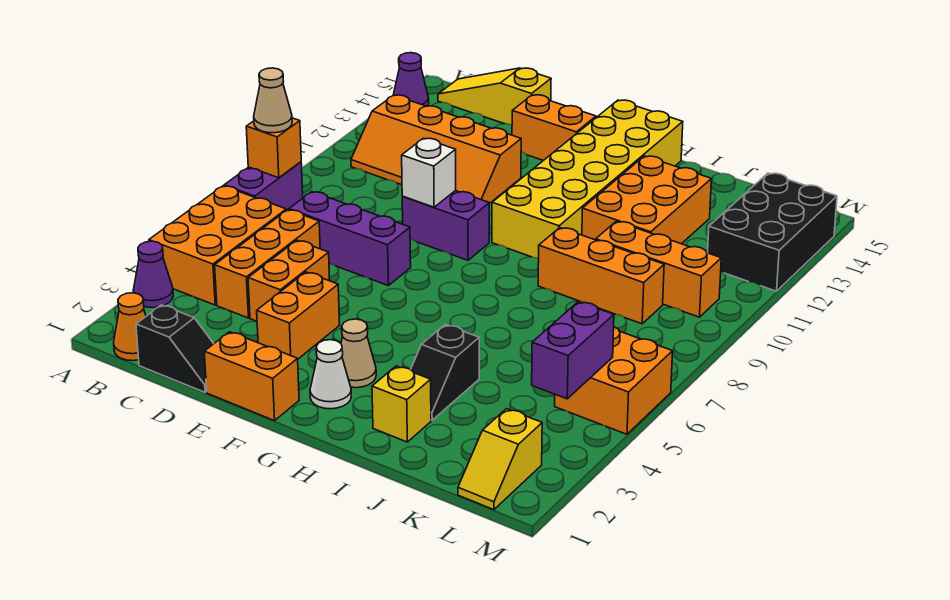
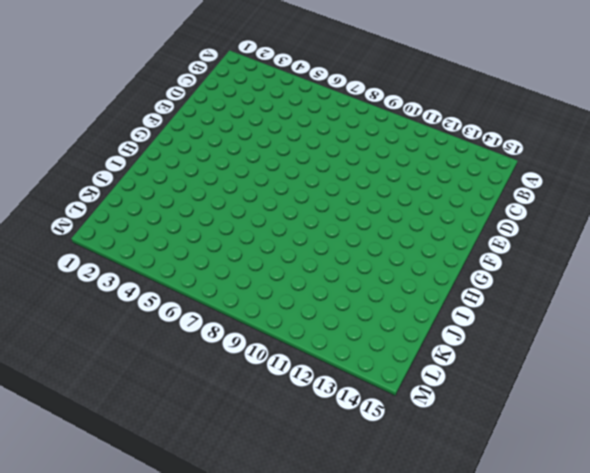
none -> purple cone A3 level 1
none -> orange brick A4:B6 level 1
none -> purple brick A7:A8 level 1
none -> purple cone A14 level 1

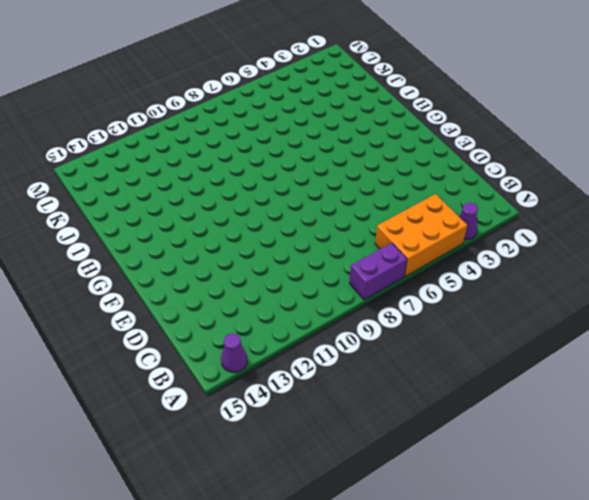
none -> orange cone B1 level 1
none -> orange slope B11:E12 level 1 top 12
none -> yellow slope B15:D15 level 1 top D
none -> black slope C1:D1 level 1 top C

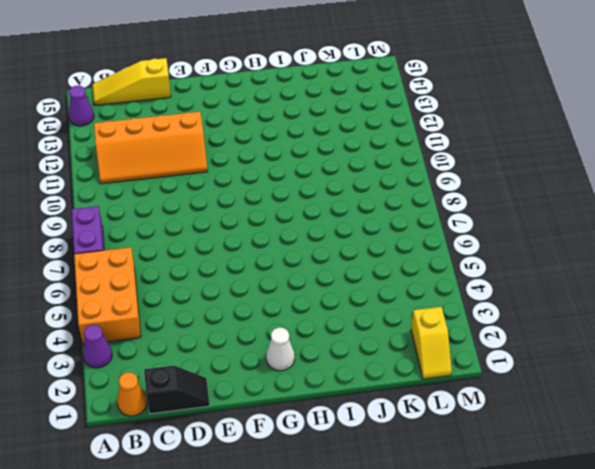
none -> orange brick C4:C6 level 1
none -> purple brick C7:E7 level 1
none -> orange brick D4:D5 level 1
none -> orange brick E1:F1 level 1

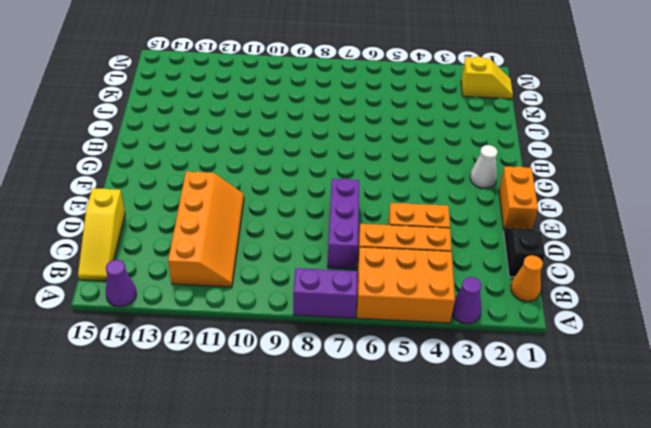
none -> orange brick E3:E4 level 1
none -> purple brick E9:F9 level 1
none -> orange brick E14:F14 level 1
none -> tan cone G3 level 1

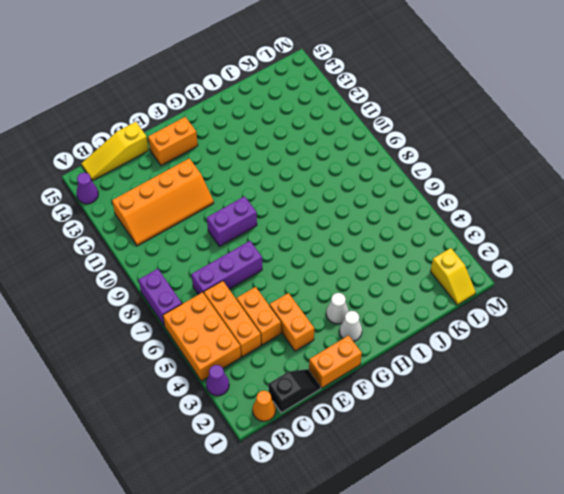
white cone G3 level 1 -> tan cone G3 level 1
none -> yellow brick G10:H15 level 1
none -> yellow brick I2 level 1
none -> black slope I3:I4 level 1 top 4
none -> orange brick I9:K9 level 1

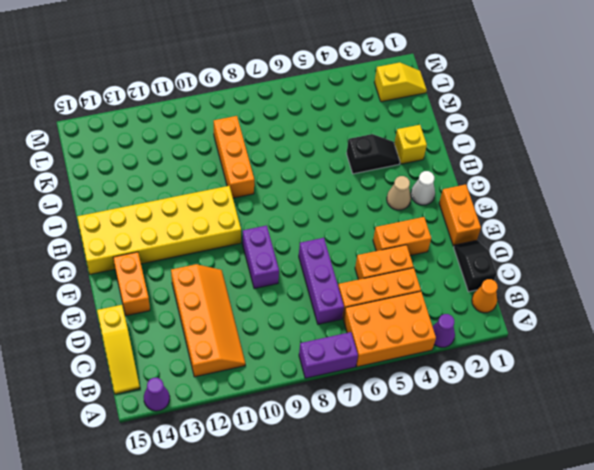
none -> orange brick I11:J13 level 1
none -> orange brick J10:L10 level 1
none -> orange brick L5:M6 level 1
none -> black brick L12:M14 level 1

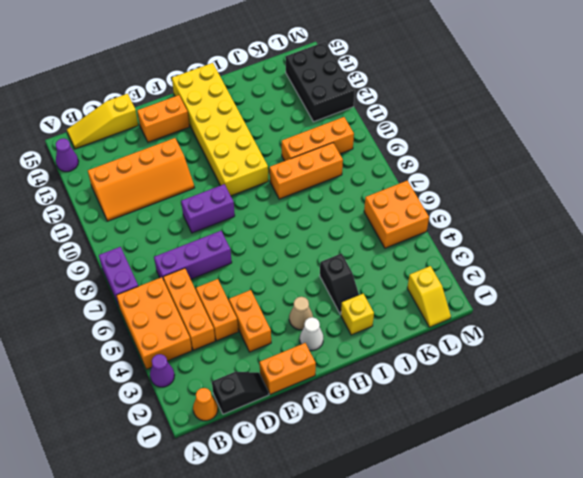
none -> orange brick I11:J13 level 1
none -> orange brick A8 level 2
none -> white brick E9 level 2
none -> purple brick L4:L5 level 2

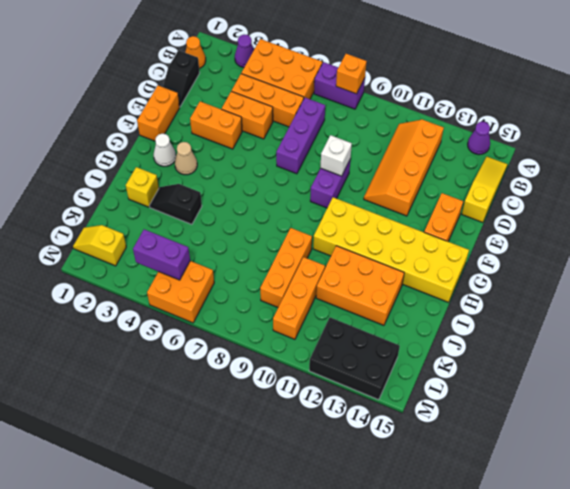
none -> tan cone A8 level 3

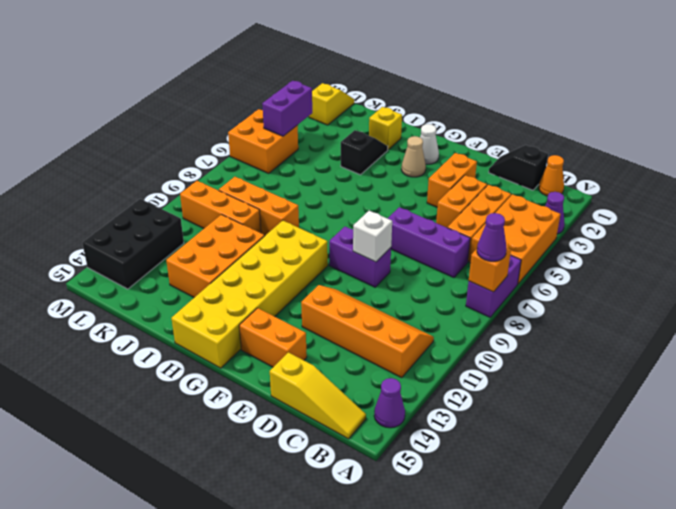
purple cone A8 level 3 -> tan cone A8 level 3
none -> orange brick E1:F1 level 1

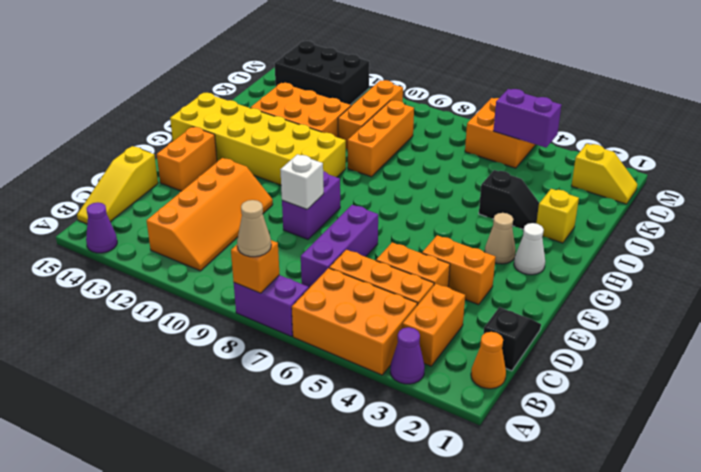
orange brick B3:C3 level 1 -> orange brick E1:F1 level 1

